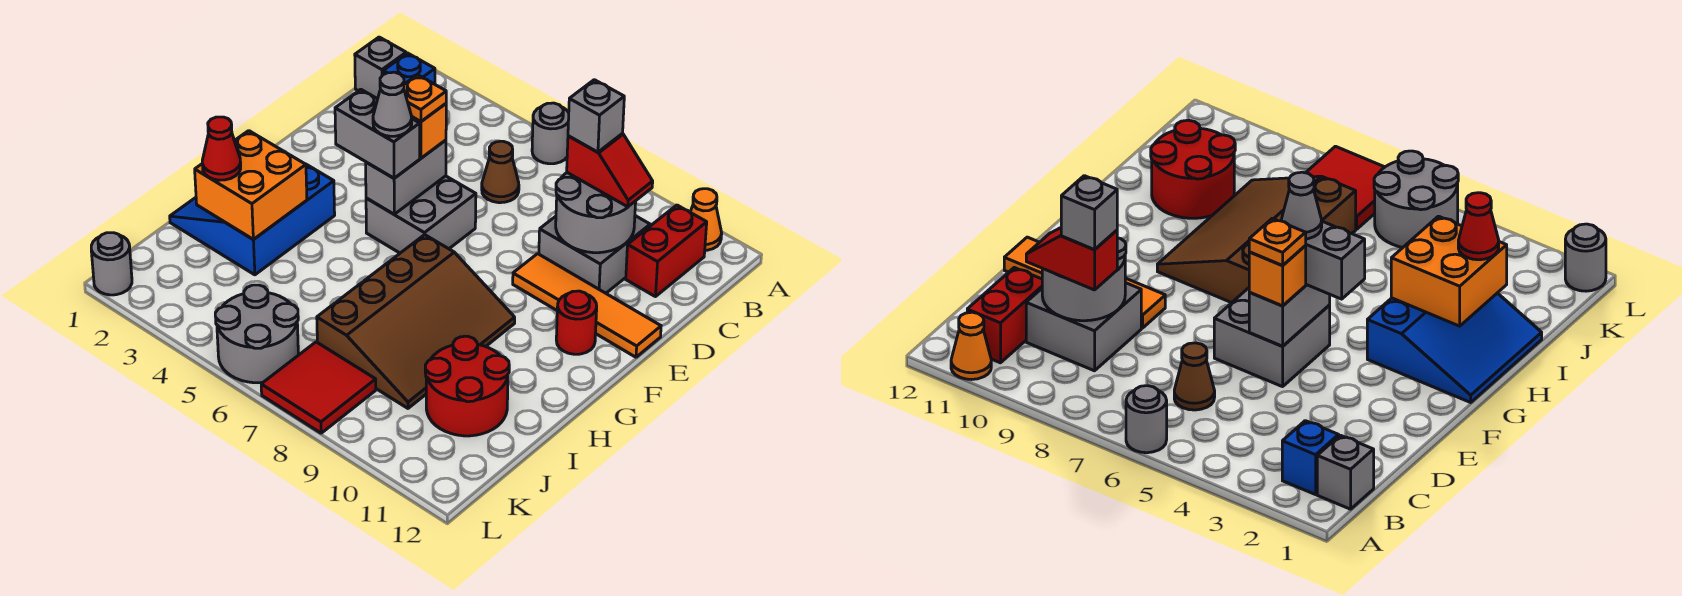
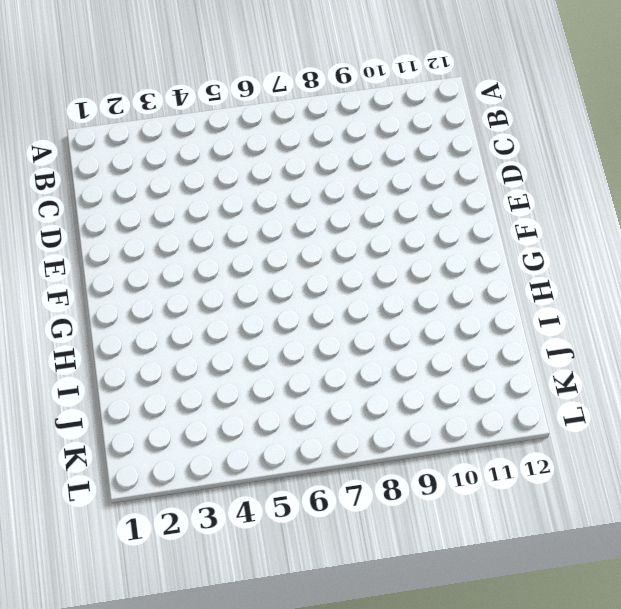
none -> grey round brick A6 level 1
none -> orange cone A11 level 1
none -> grey brick B1 level 1

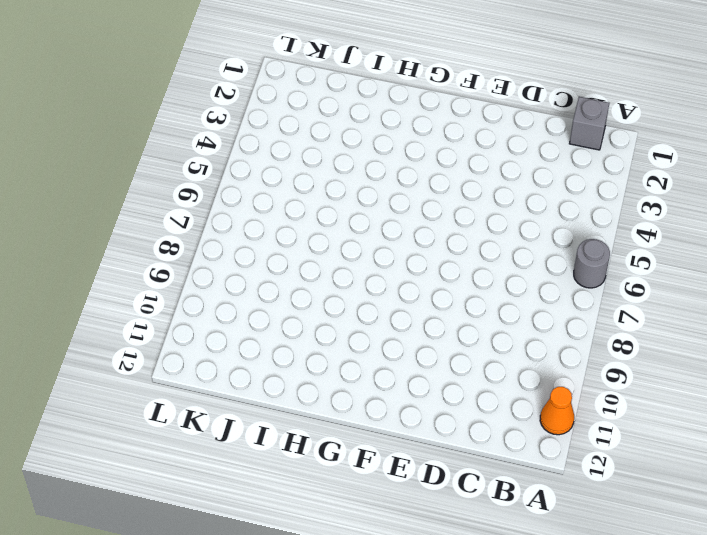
none -> blue brick B2 level 1
none -> red brick B11:C11 level 1
none -> brown cone C6 level 1

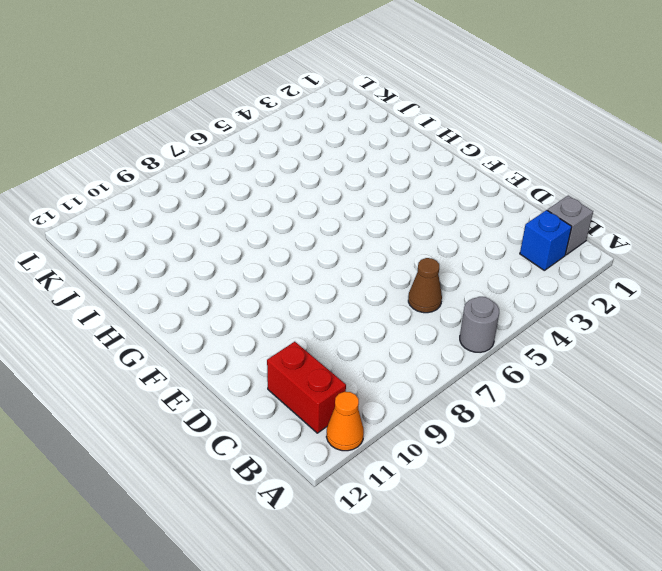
none -> grey brick C9:D10 level 1
none -> grey brick E5:F6 level 1
none -> orange tile E9:E12 level 1

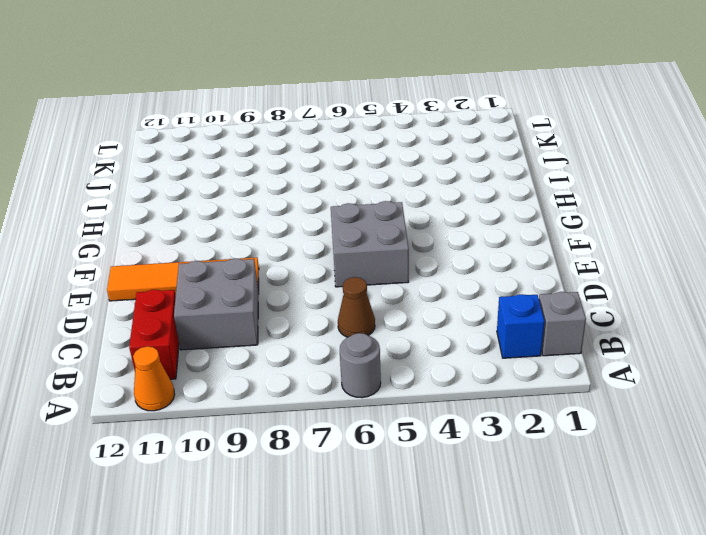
none -> red round brick F11 level 1
none -> blue slope G1:I3 level 1 top 3
none -> brown slope G7:J9 level 1 top 7

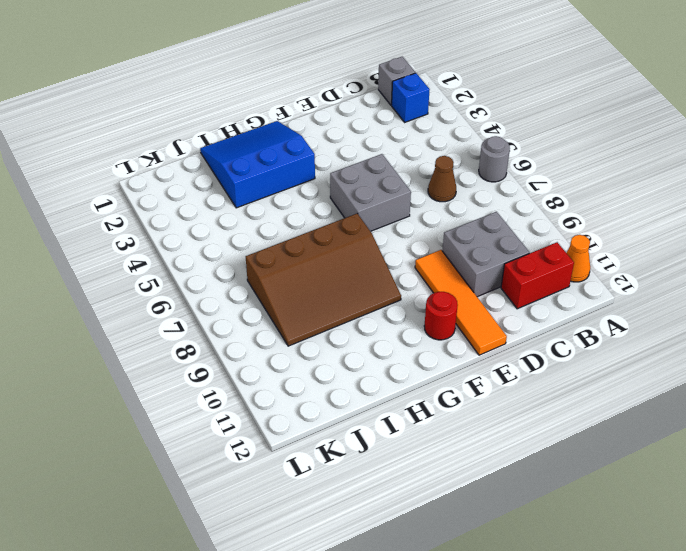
none -> red round brick I10:J11 level 1
none -> grey round brick K5:L6 level 1
none -> red tile K7:L8 level 1

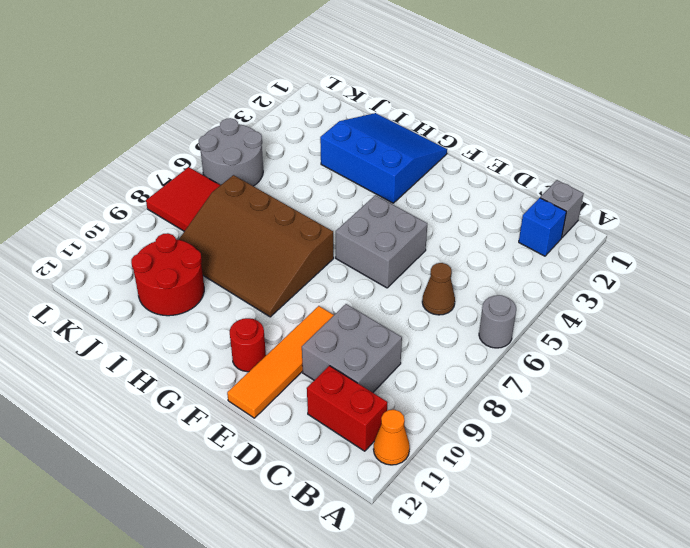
none -> grey round brick L1 level 1
none -> grey round brick C9:D10 level 2
none -> grey brick E5:F5 level 2

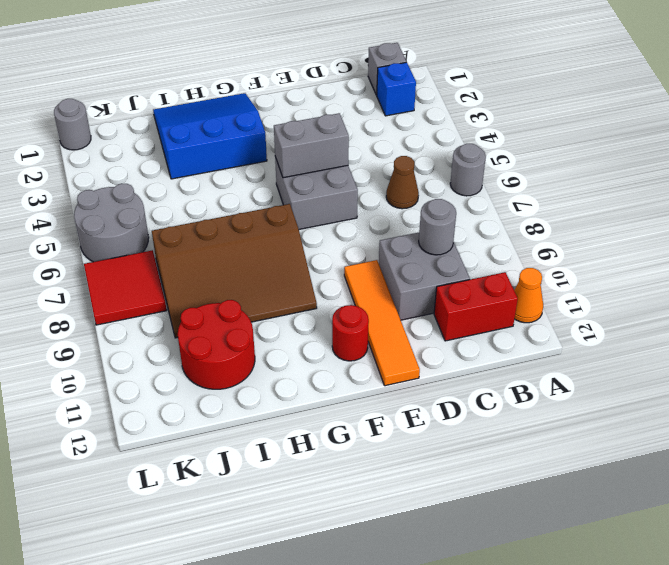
grey round brick C9 level 2 -> grey round brick C9:D10 level 2
none -> orange brick H2:I3 level 2
none -> red slope C9:C10 level 3 top 9
none -> orange brick E5 level 3

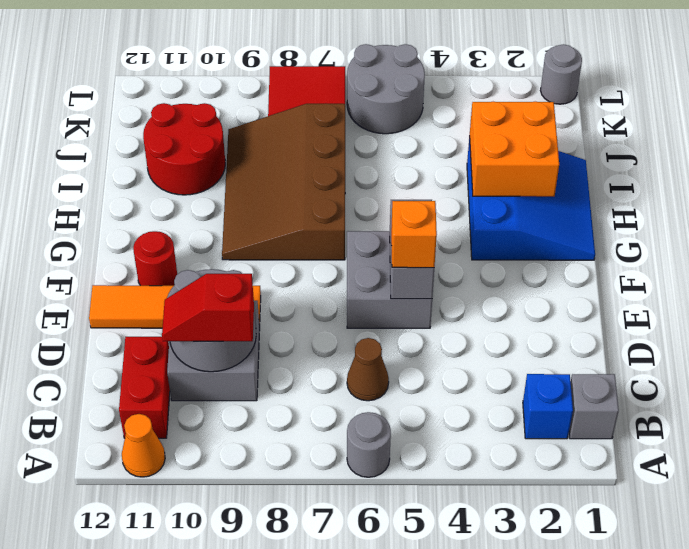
none -> grey brick F4:F5 level 3
none -> red cone I2 level 3
none -> grey brick C9 level 4

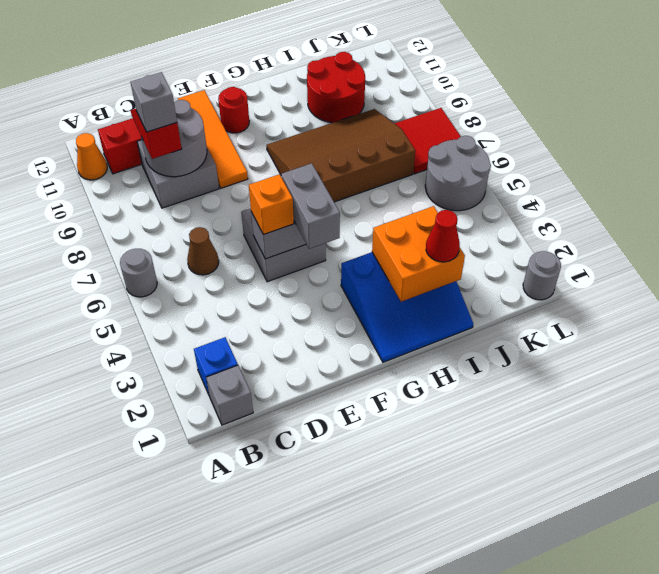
none -> orange plate E5 level 4
none -> grey cone F5 level 4

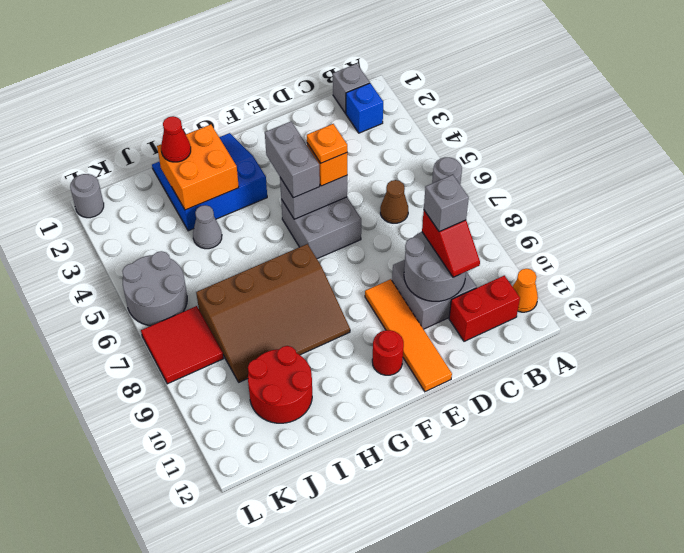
grey cone I4 level 1 -> grey cone F5 level 4

